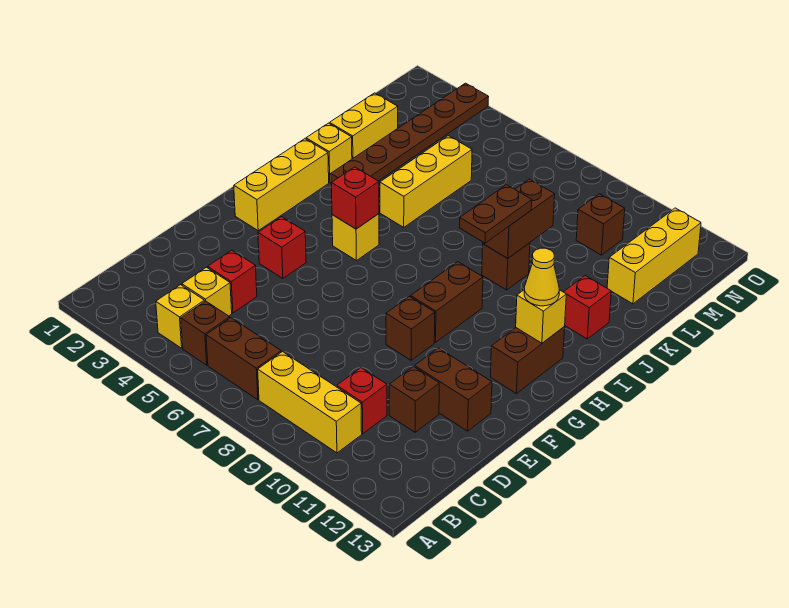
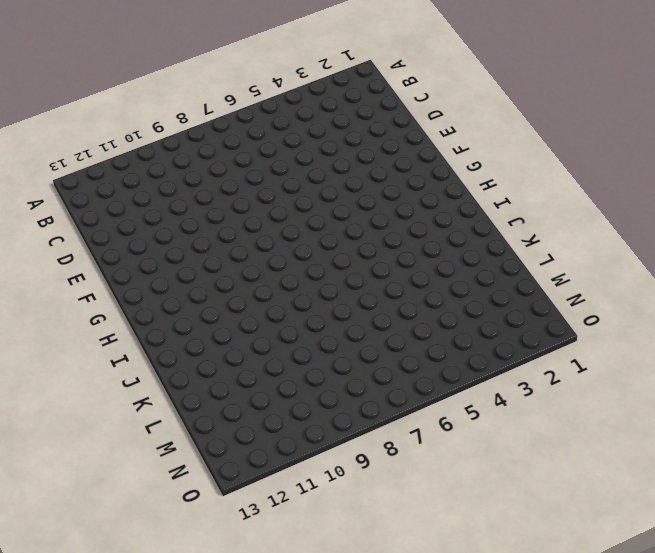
none -> yellow brick B4 level 1
none -> brown brick B5 level 1
none -> brown brick B6:B7 level 1

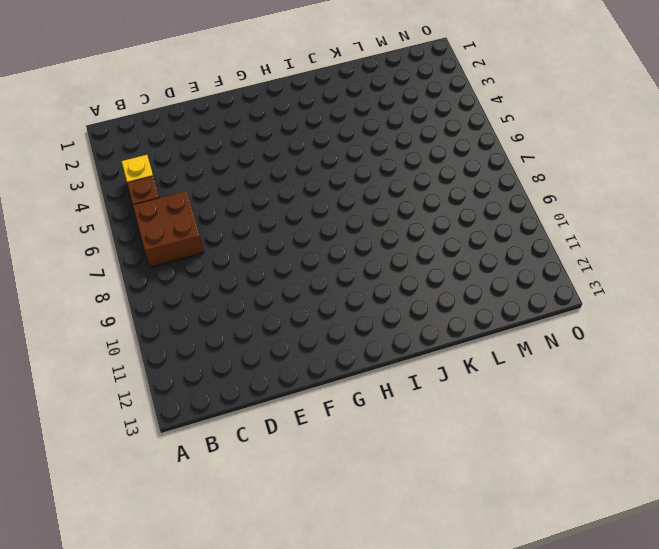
brown brick B6:C7 level 1 -> brown brick B6:B7 level 1
none -> yellow brick B8:B10 level 1
none -> yellow brick C4 level 1
none -> red brick C10 level 1

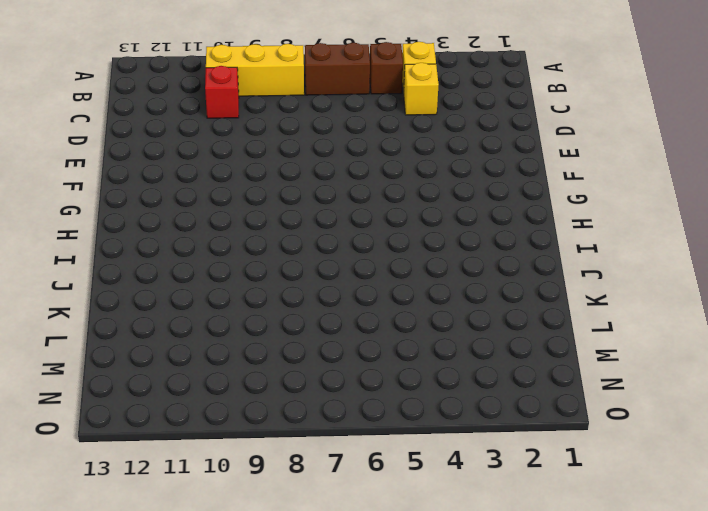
none -> red brick D4 level 1
none -> brown brick D11 level 1
none -> brown brick E11:E12 level 1

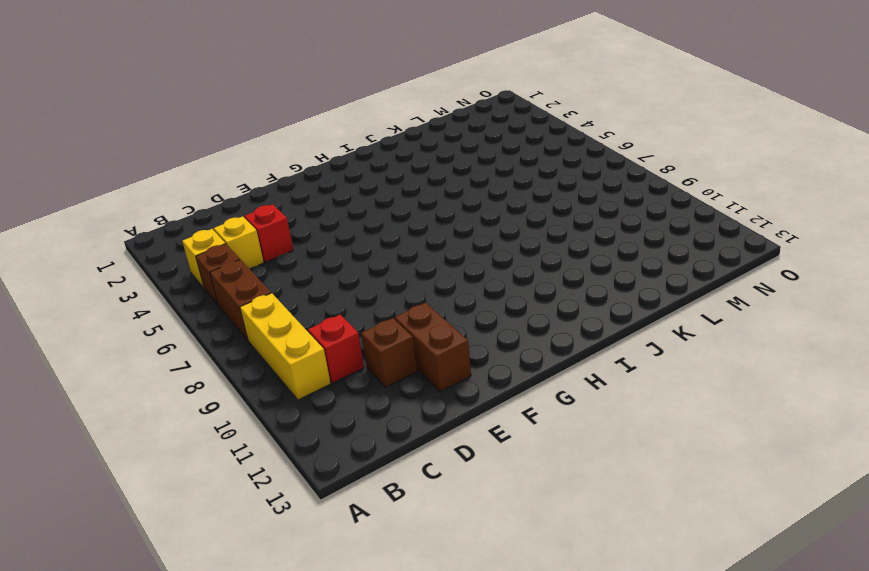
none -> red brick F4 level 1
none -> brown brick F9 level 1
none -> yellow brick G2:I2 level 1

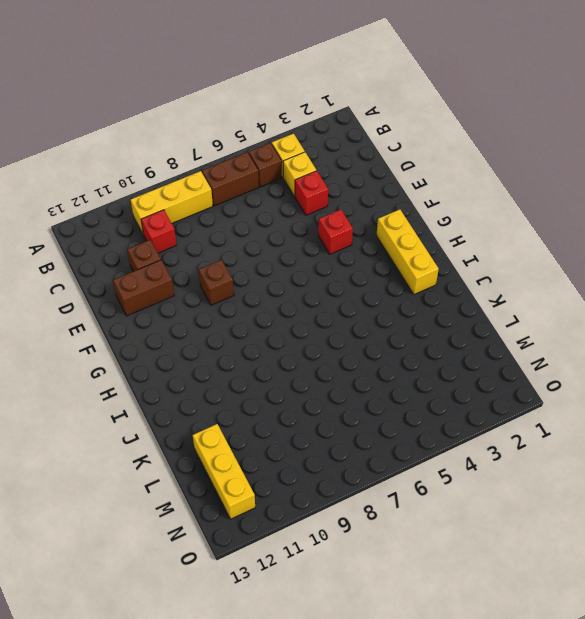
none -> brown brick G9:H9 level 1
none -> brown brick G12:H12 level 1
none -> yellow brick H5 level 1

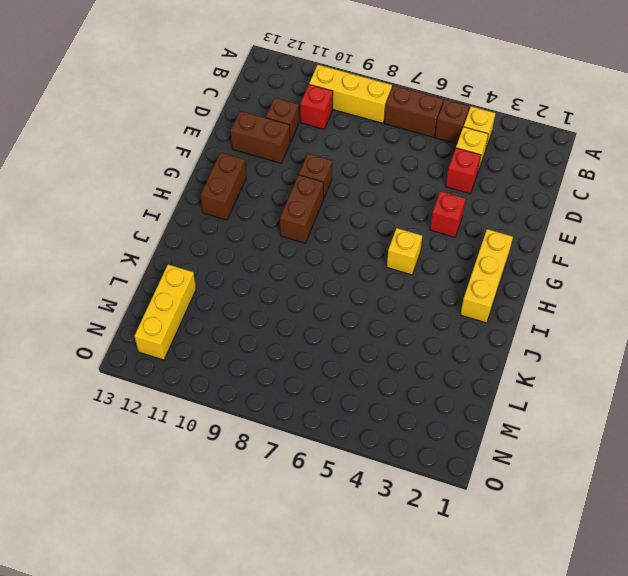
none -> yellow brick J2 level 1
none -> brown plate J3:O3 level 1
none -> yellow brick J5:L5 level 1

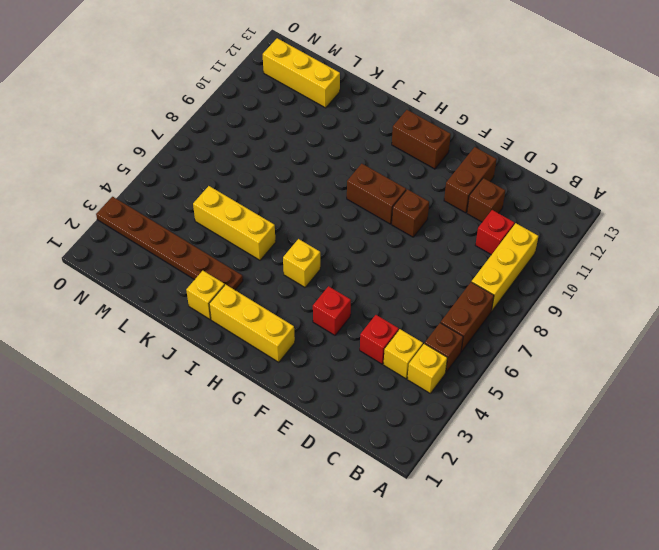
none -> brown brick J9 level 1
none -> red brick J12 level 1
none -> yellow brick K2:L2 level 1

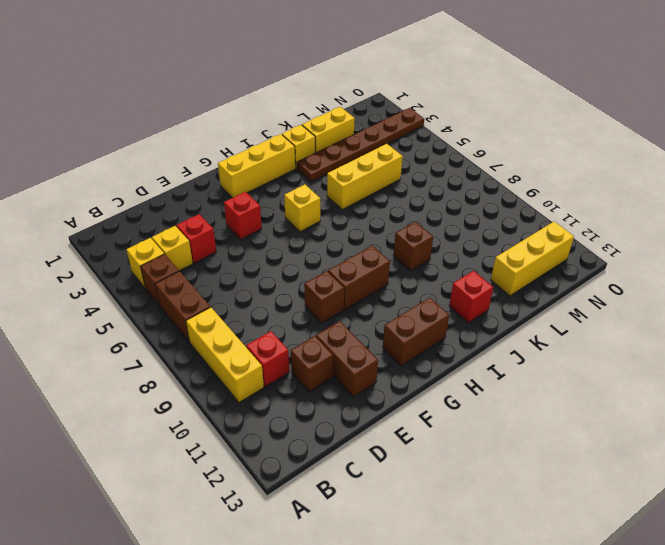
none -> brown brick M10 level 1
none -> red brick H5 level 2
none -> yellow brick H12 level 2

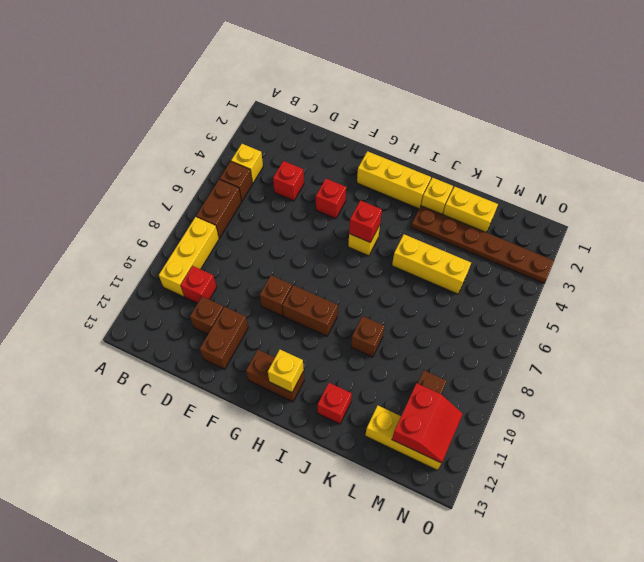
red slope M11:N12 level 2 top M -> none
none -> yellow brick C4 level 1
none -> brown brick J9:K9 level 2
none -> yellow cone H12 level 3

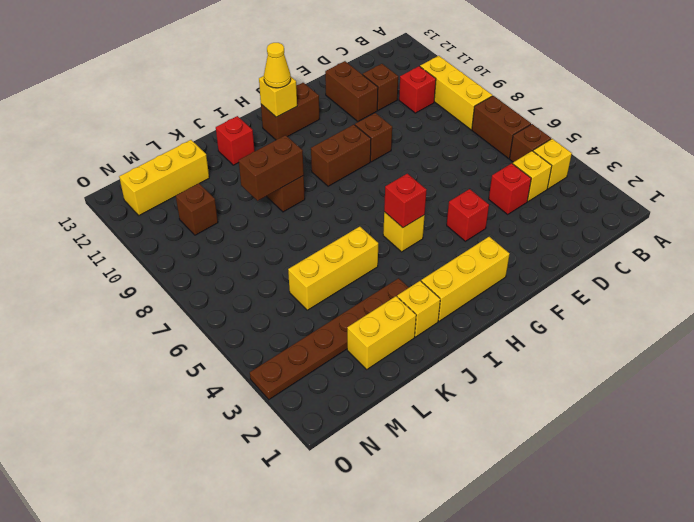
none -> brown plate I9:J9 level 3

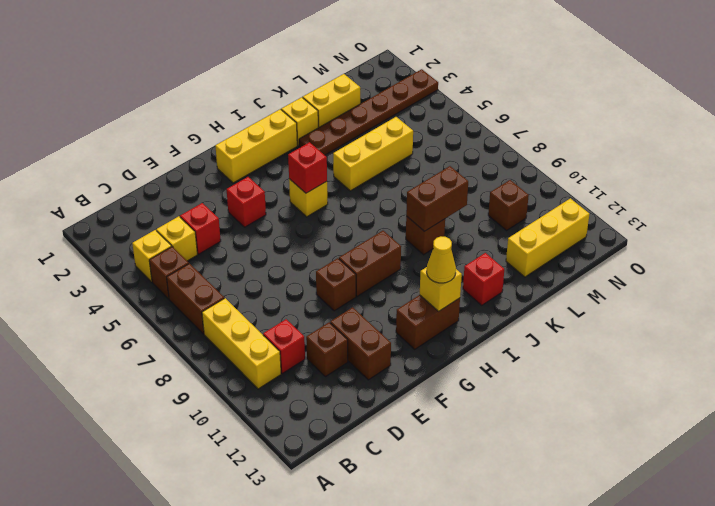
none -> brown plate I9:J9 level 3

